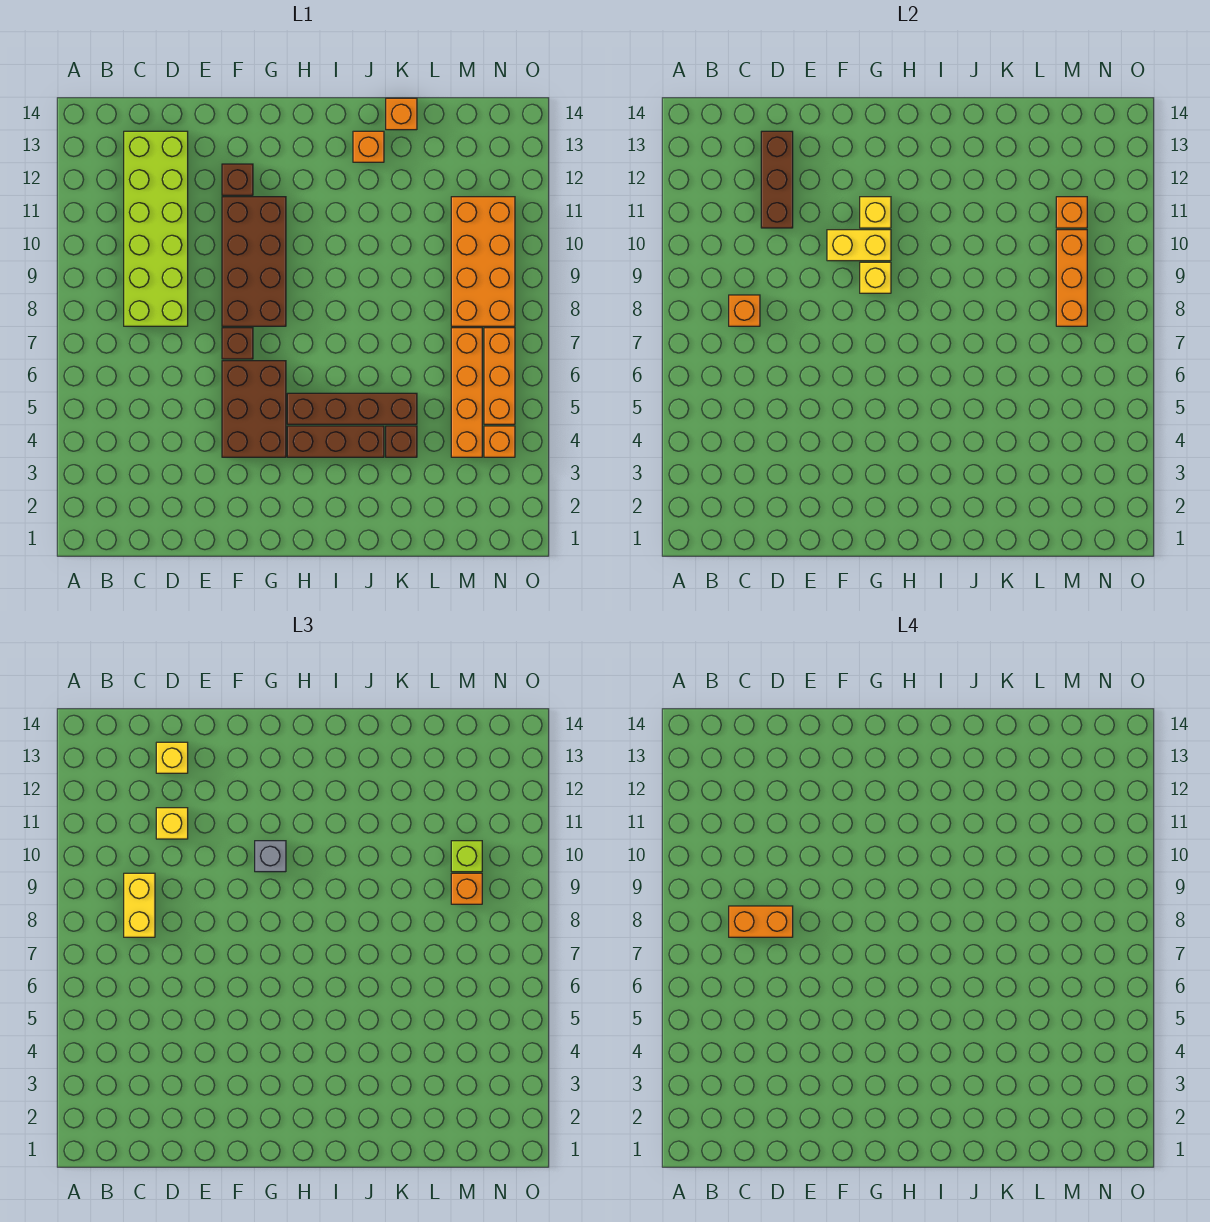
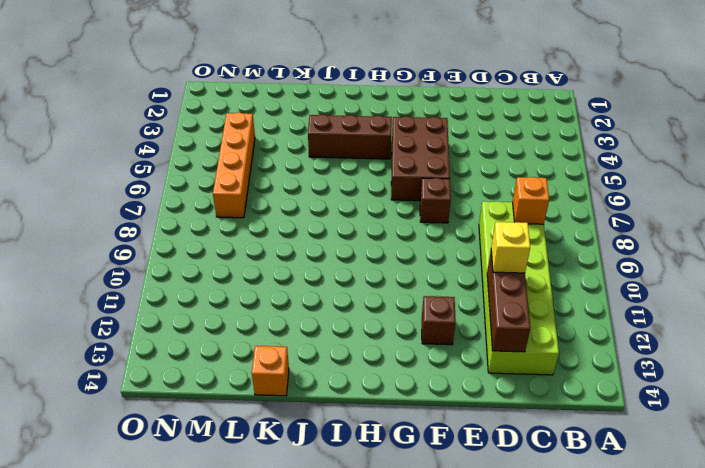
none -> brown brick F8:G11 level 1
none -> brown brick H5:K5 level 1
none -> orange brick J13 level 1

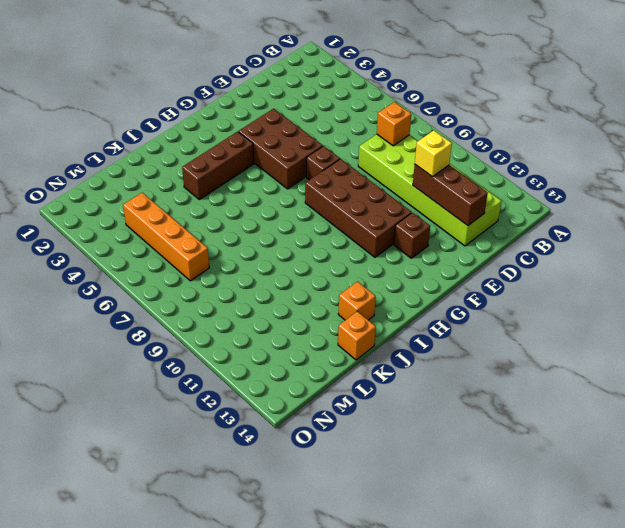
none -> brown brick H5:K5 level 1
none -> brown brick K4 level 1
none -> orange brick M8:N11 level 1

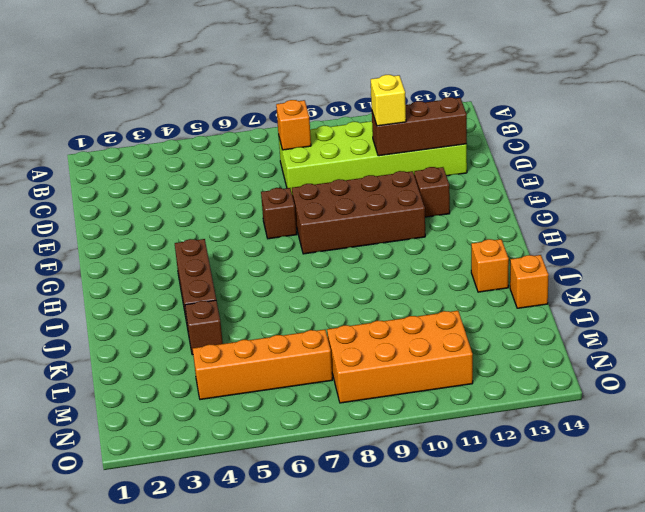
none -> brown brick F4:G6 level 1
none -> brown brick H5:K5 level 1
none -> orange brick N4 level 1

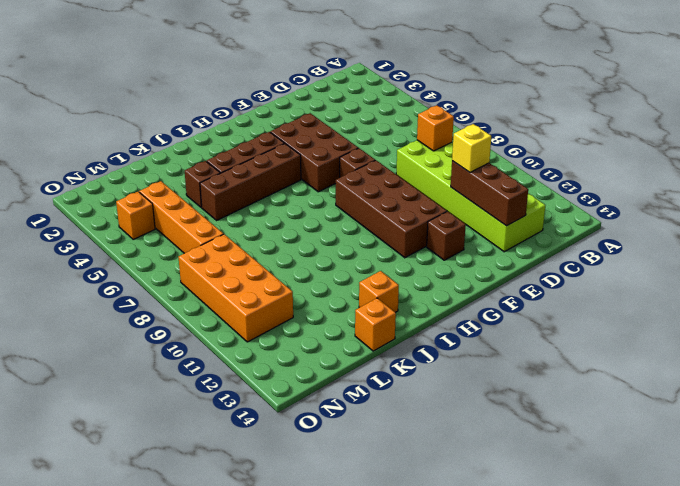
none -> orange brick N5:N7 level 1
none -> yellow brick F10:G10 level 2
none -> yellow brick G9 level 2

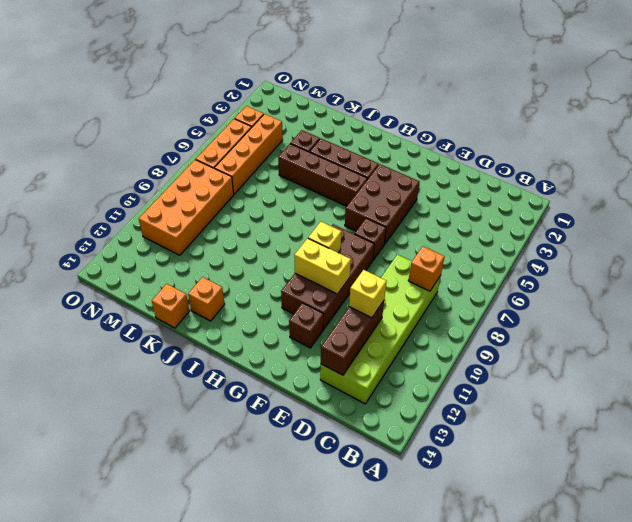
none -> yellow brick G11 level 2
none -> orange brick M8:M10 level 2
none -> orange brick M11 level 2

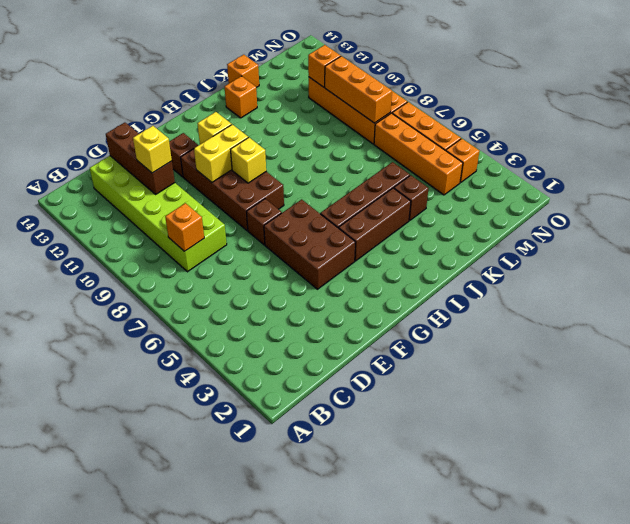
none -> yellow brick C8:C9 level 3
none -> yellow brick D13 level 3
none -> grey brick G10 level 3

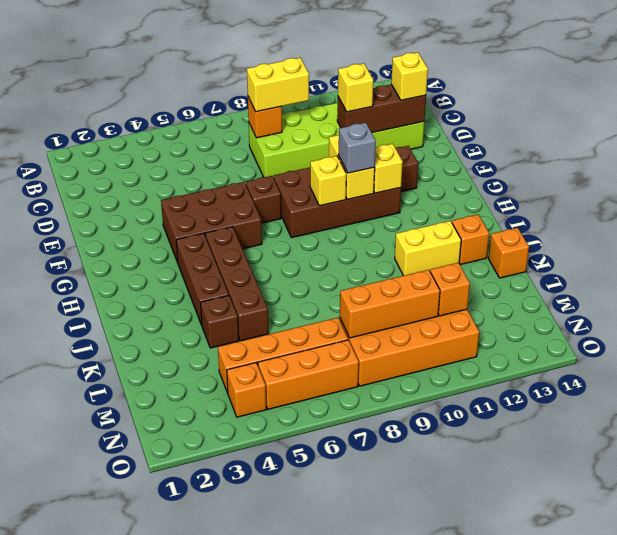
yellow brick J11:J12 level 1 -> none
none -> orange brick M9 level 3
none -> lime brick M10 level 3
none -> orange brick C8:D8 level 4

